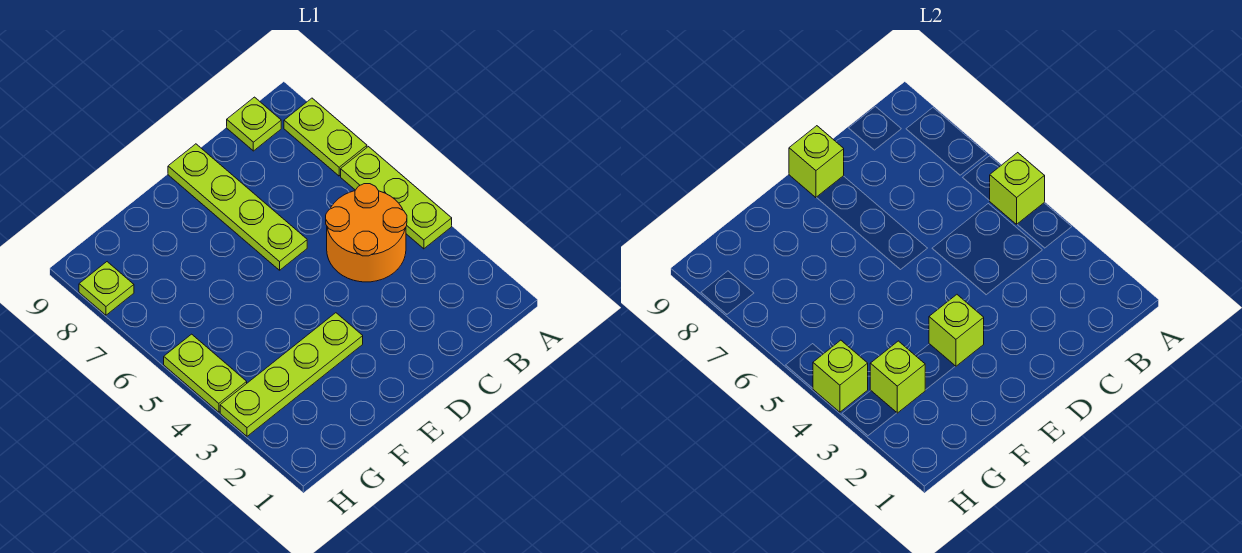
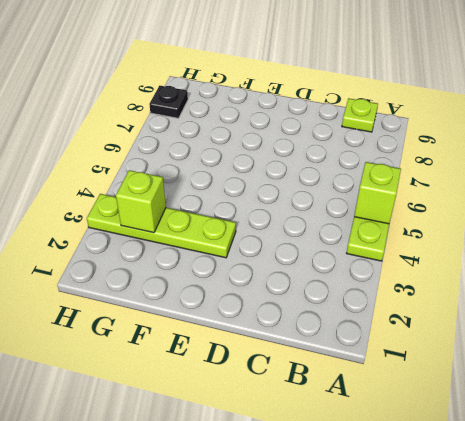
black plate H8 level 1 -> lime plate H8 level 1
none -> lime plate A7:A8 level 1
none -> orange round brick B4:C5 level 1
none -> lime plate D6:D9 level 1

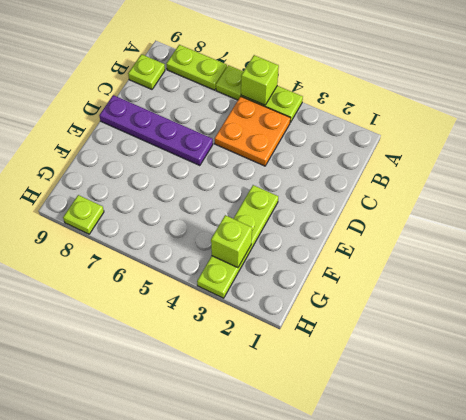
orange plate B4:C5 level 1 -> orange round brick B4:C5 level 1
purple plate D6:D9 level 1 -> lime plate D6:D9 level 1
none -> lime plate H4:H5 level 1
none -> lime brick D9 level 2
none -> lime brick E3 level 2

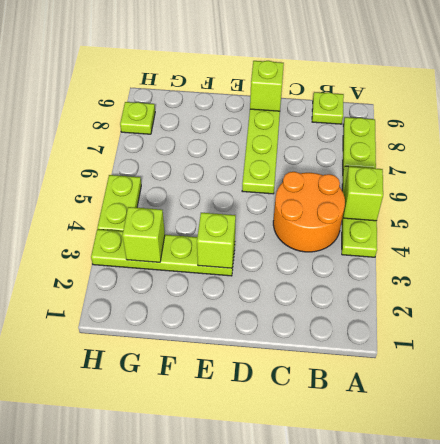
none -> lime brick H4 level 2

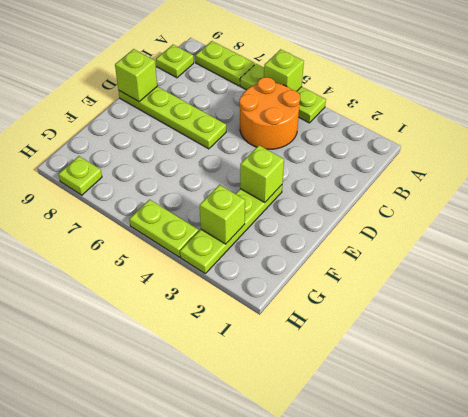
none -> lime brick H4 level 2

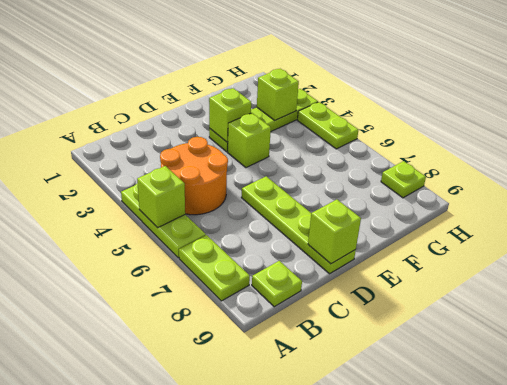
lime brick E4 level 1 -> lime brick H4 level 2

